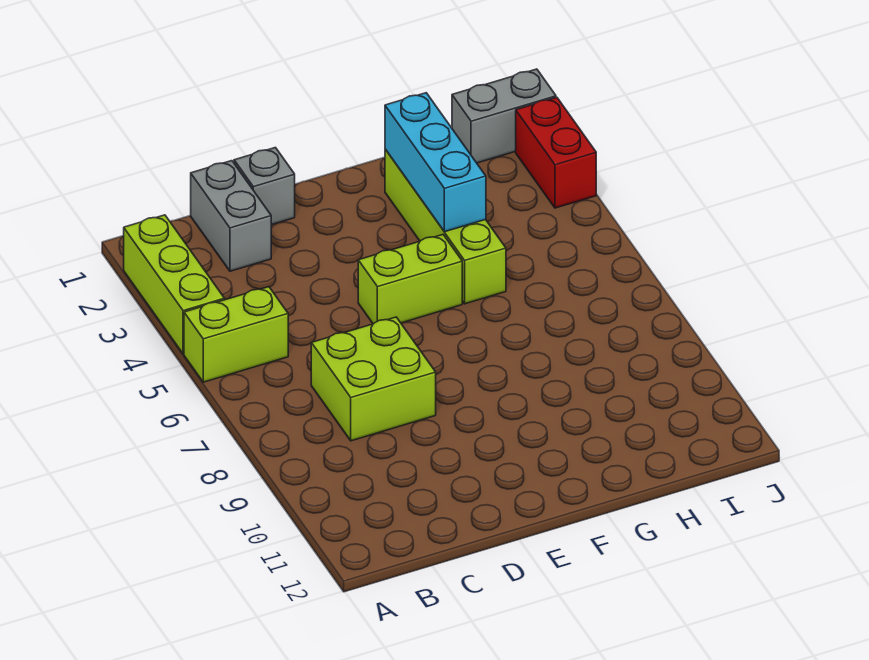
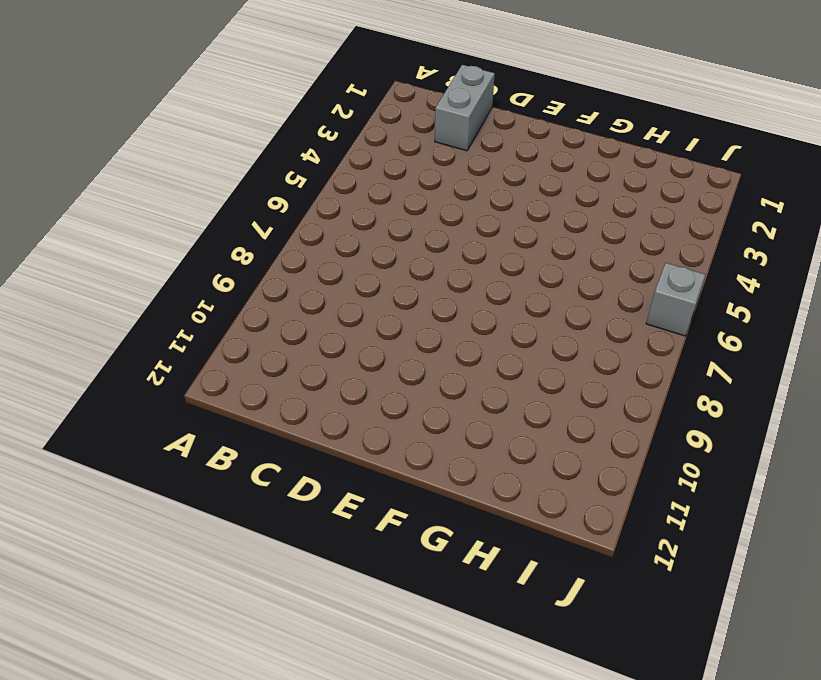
grey brick J6 level 1 -> grey brick D1 level 1
none -> lime brick A2:A4 level 1
none -> lime brick A5:B5 level 1

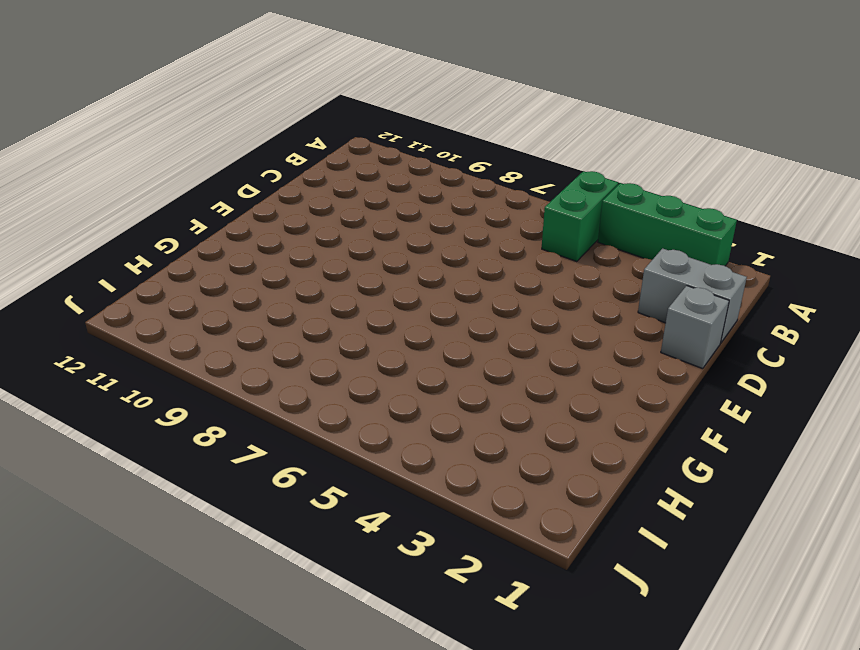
green brick A2:A4 level 1 -> lime brick A2:A4 level 1
green brick A5:B5 level 1 -> lime brick A5:B5 level 1
none -> lime brick C7:D8 level 1
none -> lime brick E5:F5 level 1

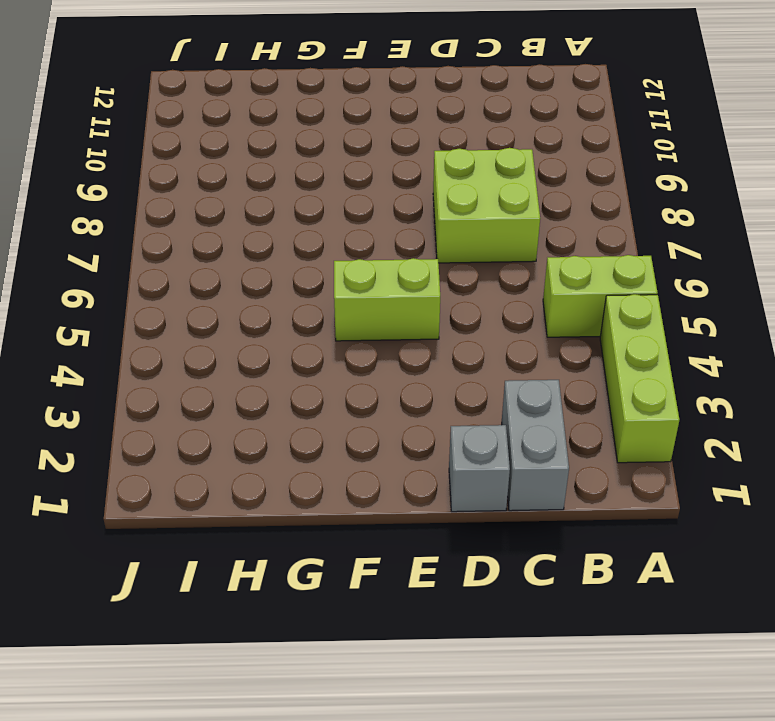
none -> lime brick G2:G5 level 1
none -> grey brick I1:J1 level 1

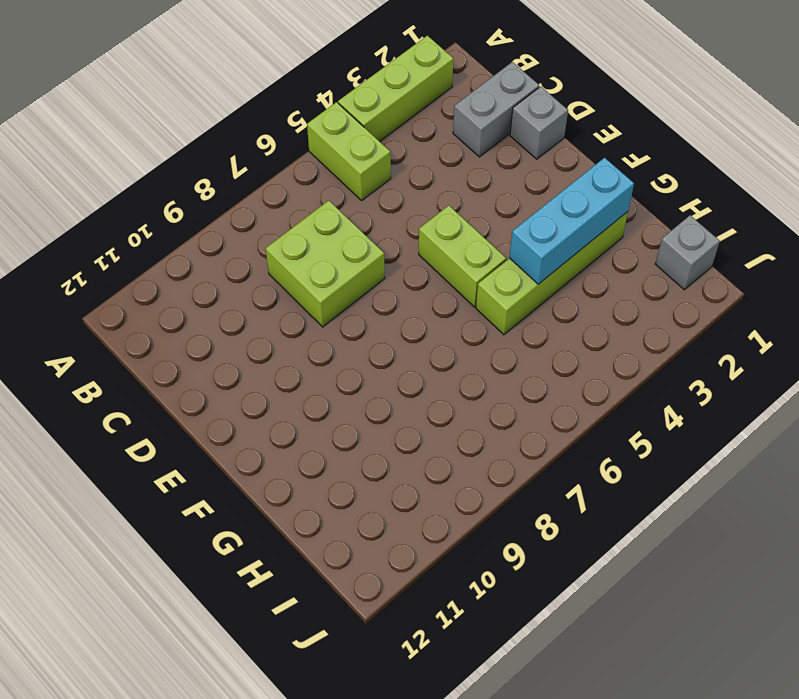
grey brick I1 level 1 -> grey brick I1:J1 level 1
none -> red brick J2:J3 level 1

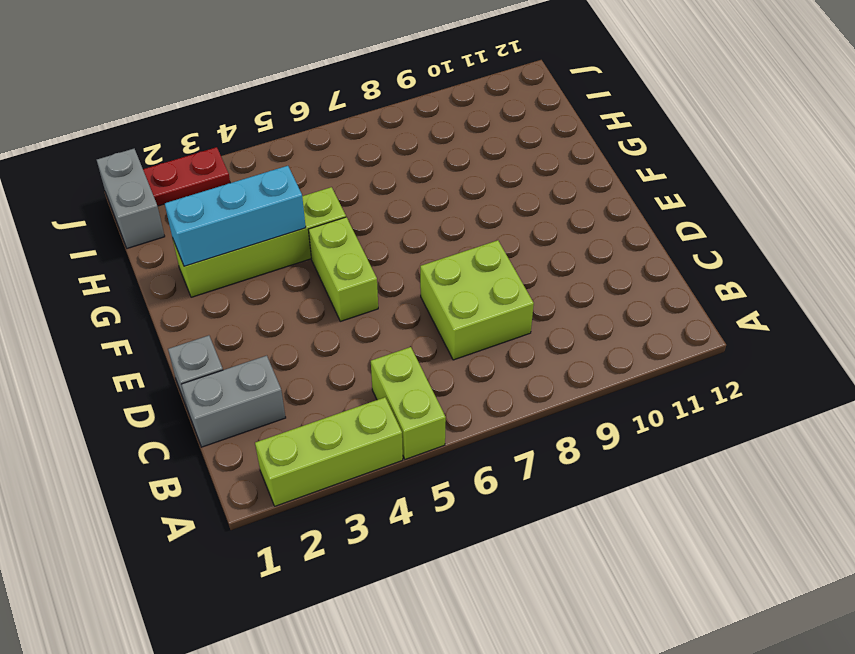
red plate J2:J3 level 1 -> red brick J2:J3 level 1

